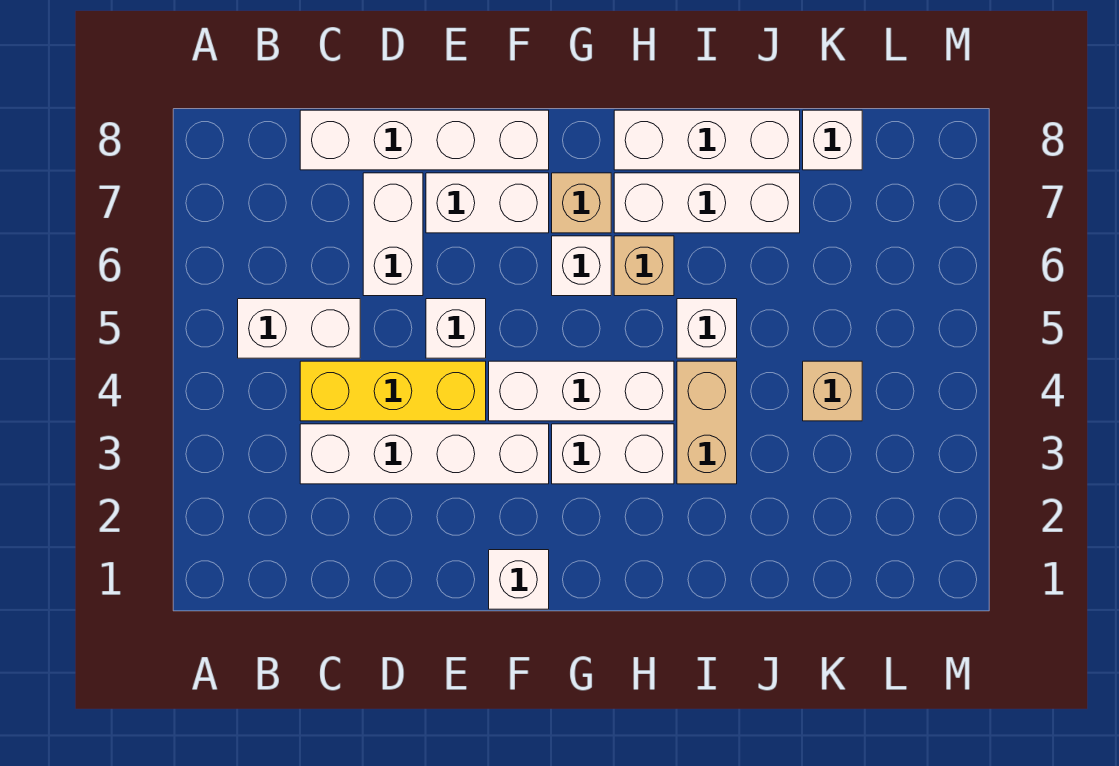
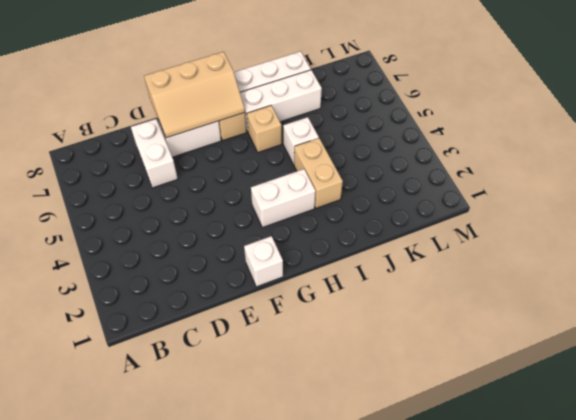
tan slope E7:G8 level 2 top 8 -> none
none -> white brick B5:C5 level 1
none -> white brick C3:F3 level 1
none -> yellow brick C4:E4 level 1

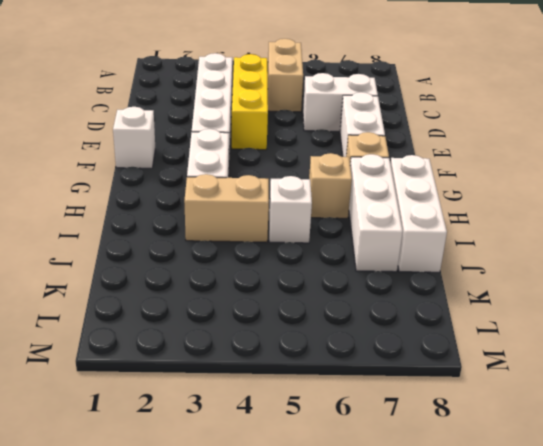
tan brick B5:C5 level 1 -> white brick B5:C5 level 1
none -> white brick C8:F8 level 1
none -> white brick E5 level 1
none -> white brick F4:H4 level 1

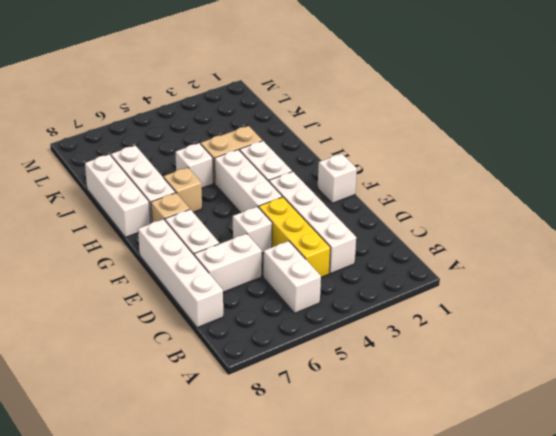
none -> white brick G6 level 1
none -> tan brick K4 level 1
none -> white brick K8 level 1

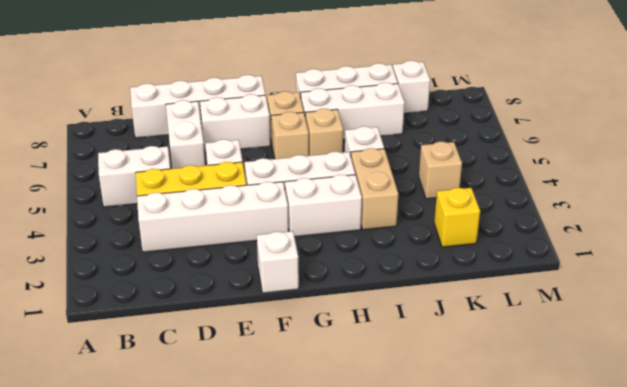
tan brick G6 level 1 -> white brick G6 level 1
yellow brick K2 level 1 -> none

